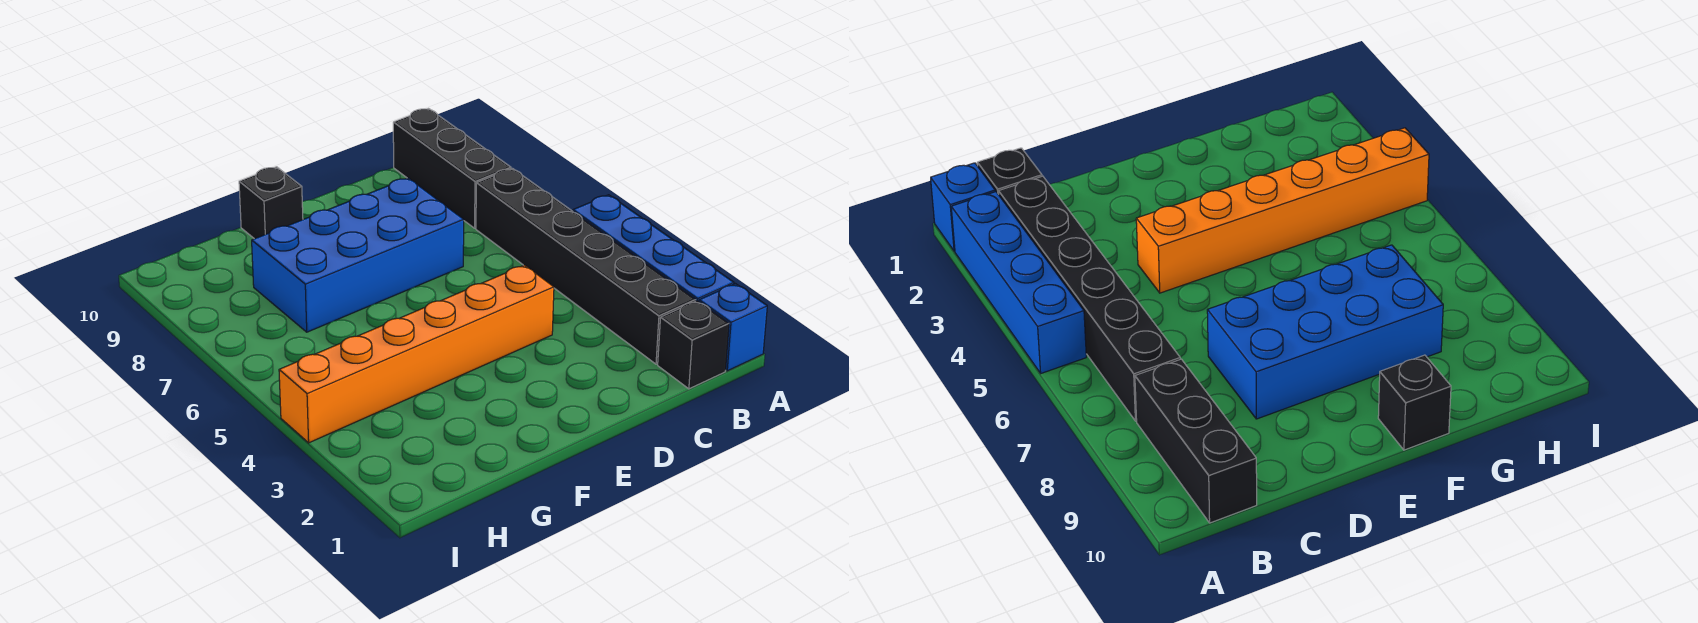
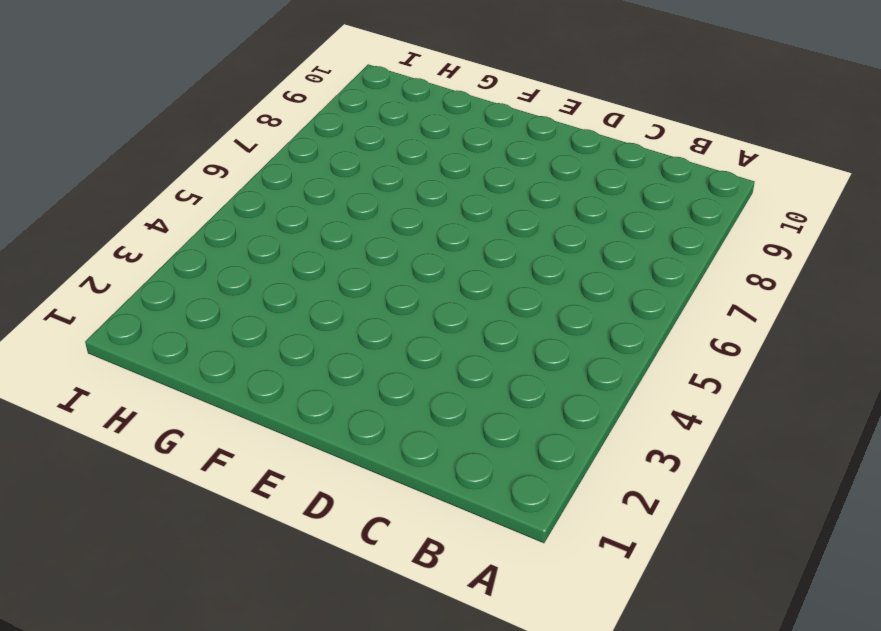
none -> blue brick A1 level 1
none -> blue brick A2:A5 level 1

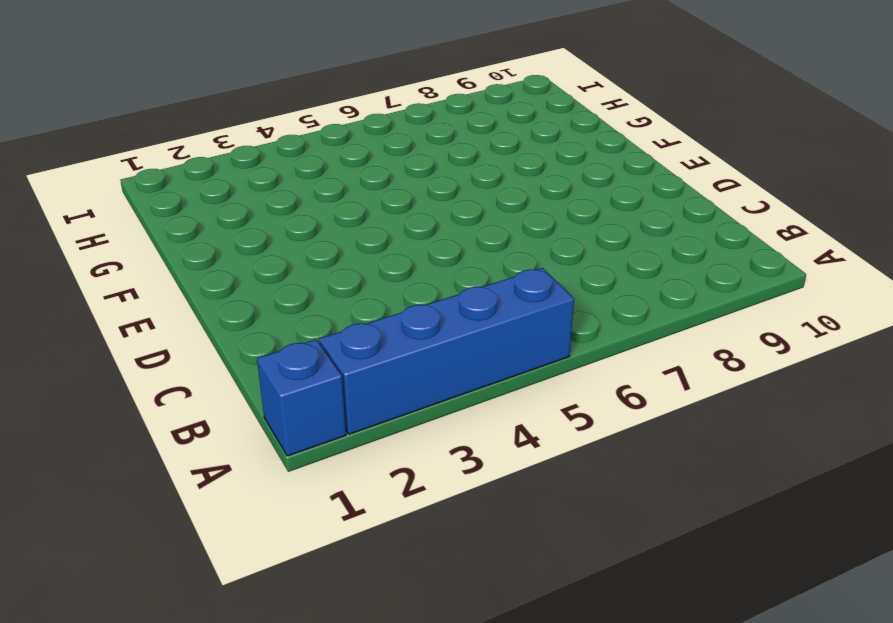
none -> black brick B1 level 1
none -> black brick B2:B7 level 1

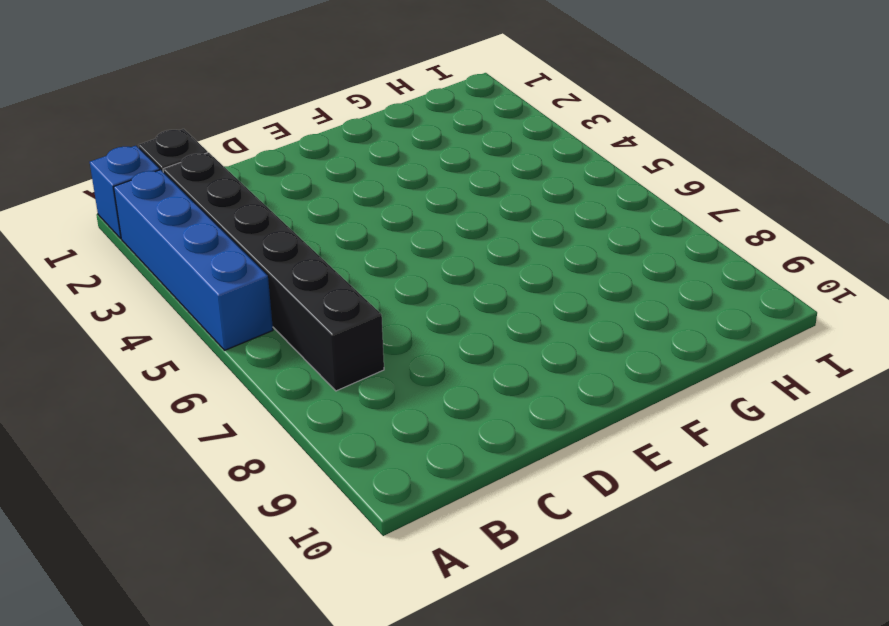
none -> black brick B8:B10 level 1
none -> orange brick D4:I4 level 1

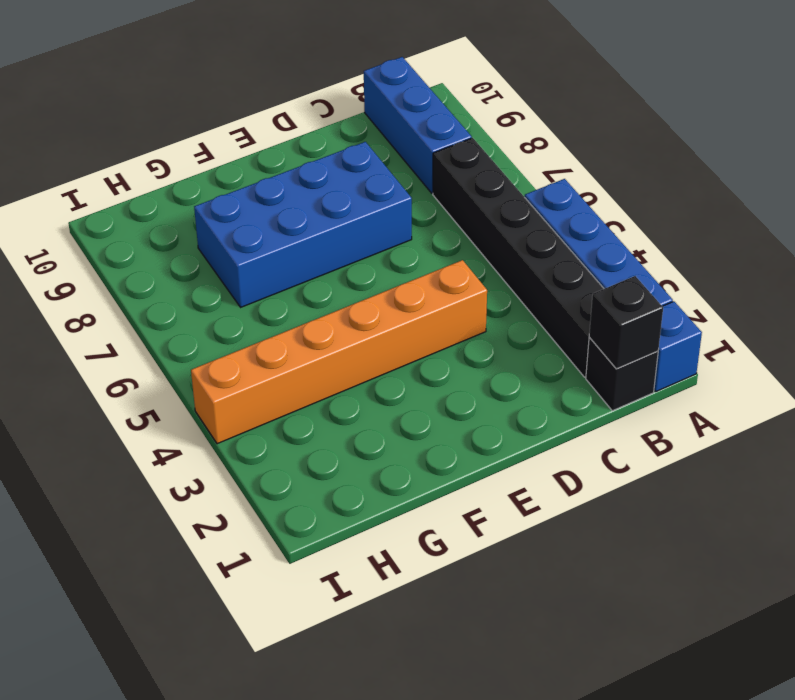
black brick B1 level 2 -> black brick F10 level 1
blue brick B8:B10 level 1 -> black brick B8:B10 level 1

